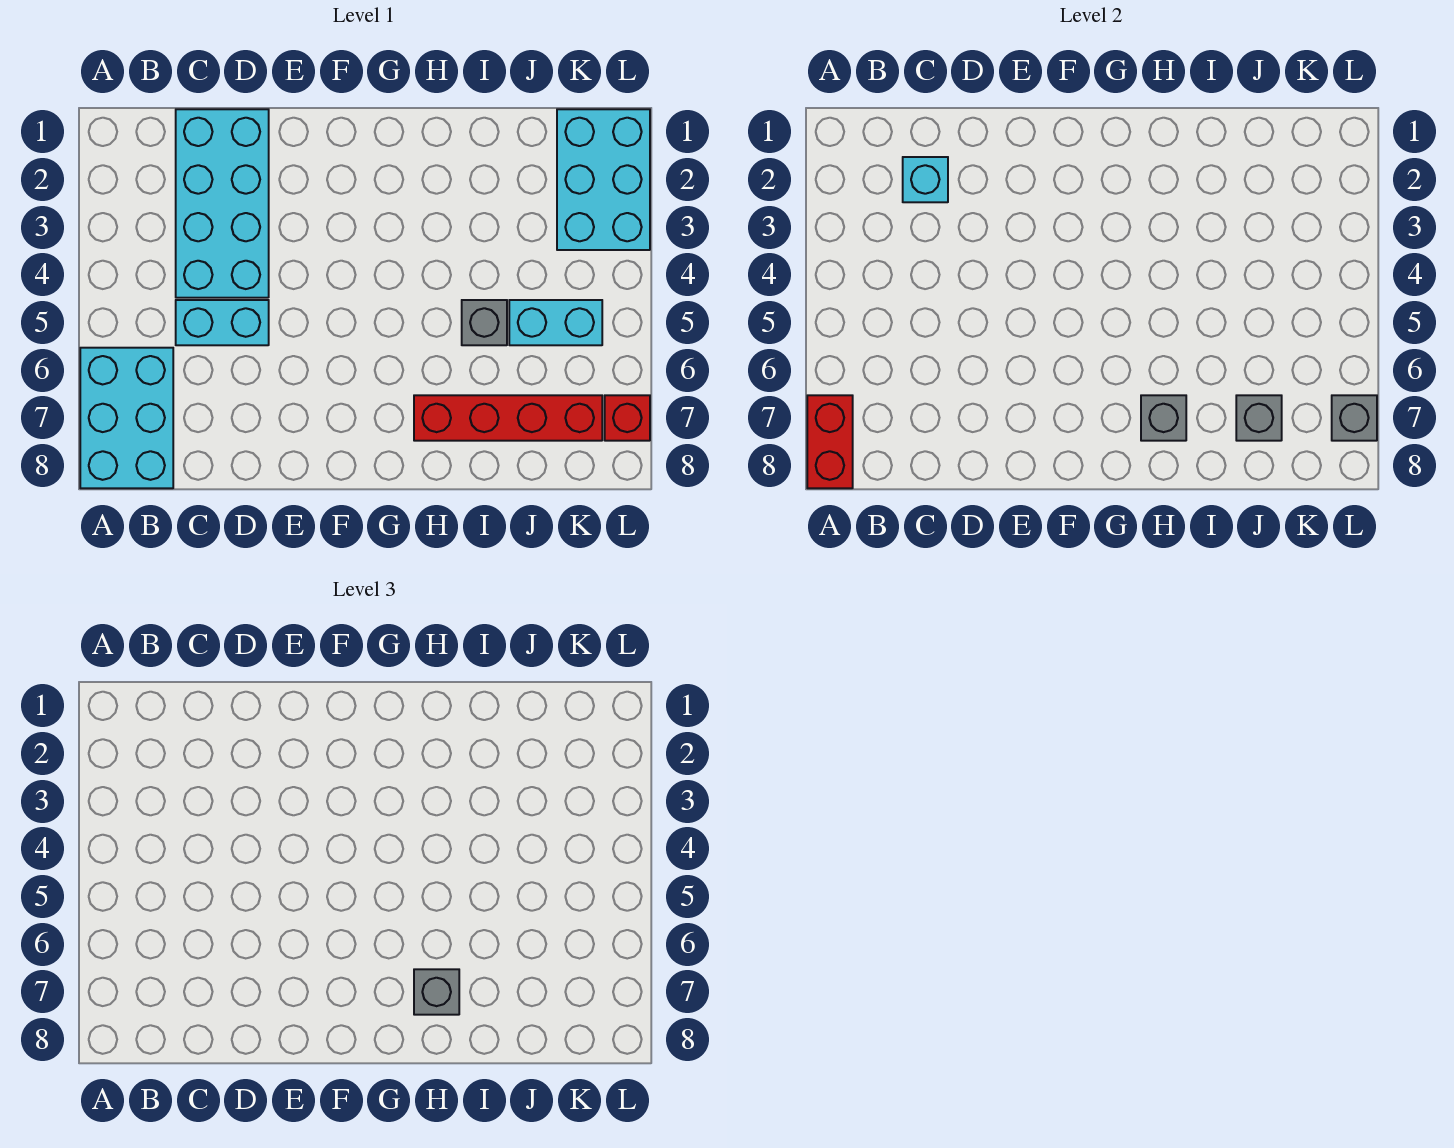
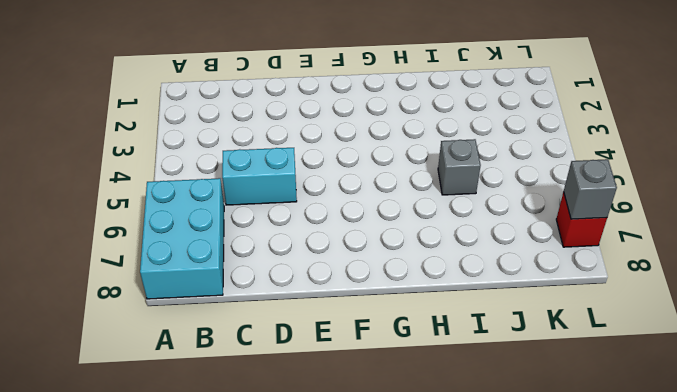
none -> cyan brick C1:D4 level 1
none -> red brick H7:K7 level 1
none -> cyan brick J5:K5 level 1

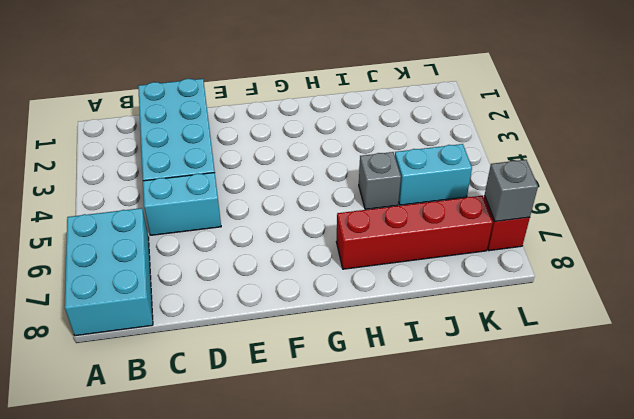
none -> cyan brick K1:L3 level 1
none -> red brick A7:A8 level 2
none -> cyan brick C2 level 2

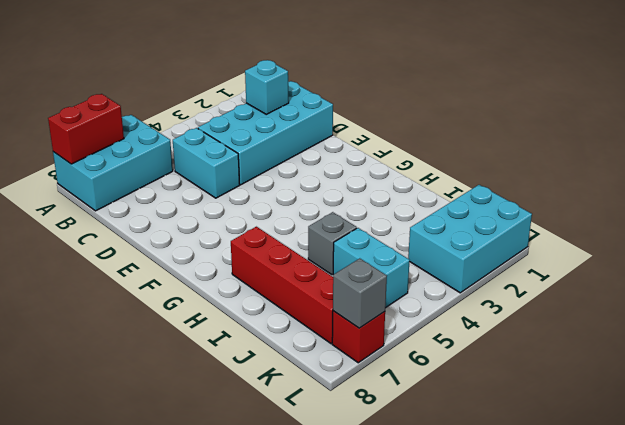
none -> grey brick H7 level 2
none -> grey brick J7 level 2
none -> grey brick H7 level 3

